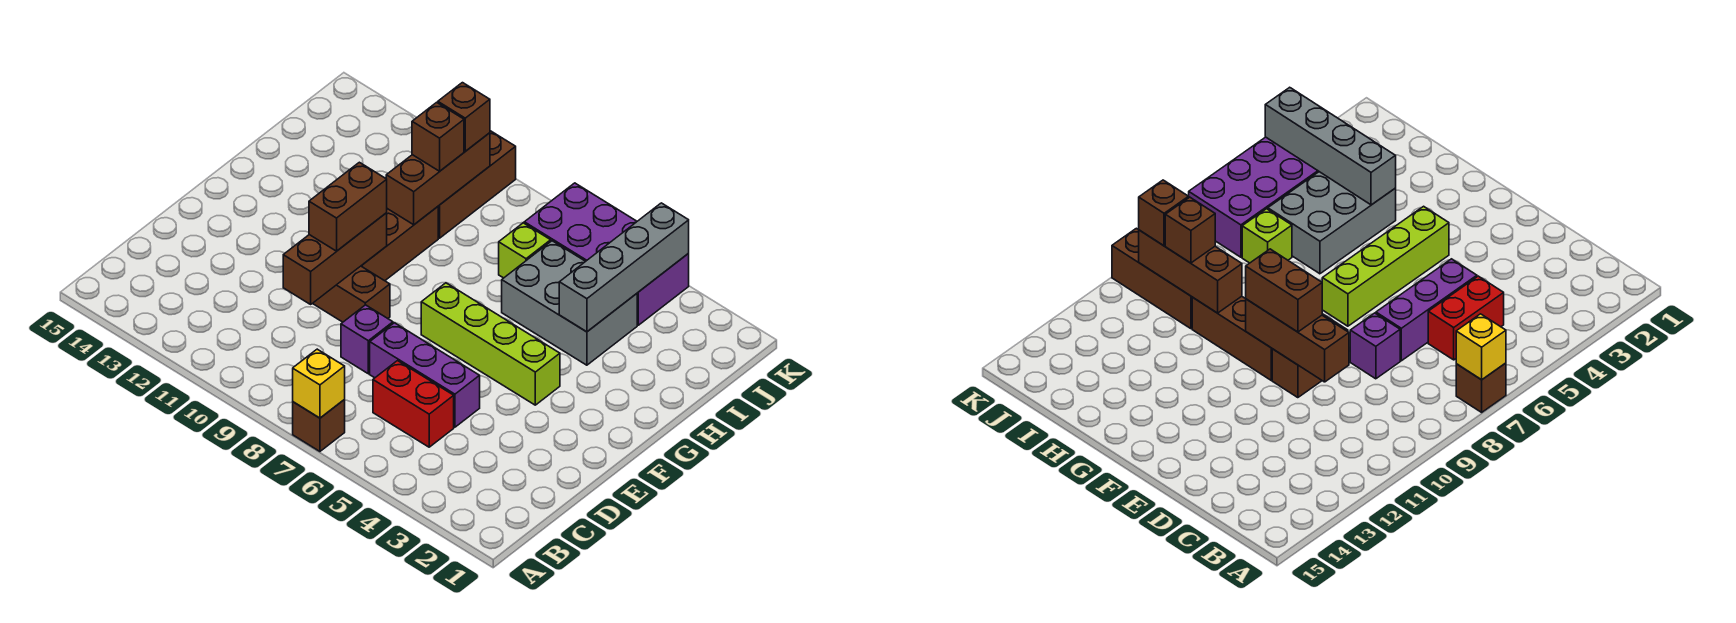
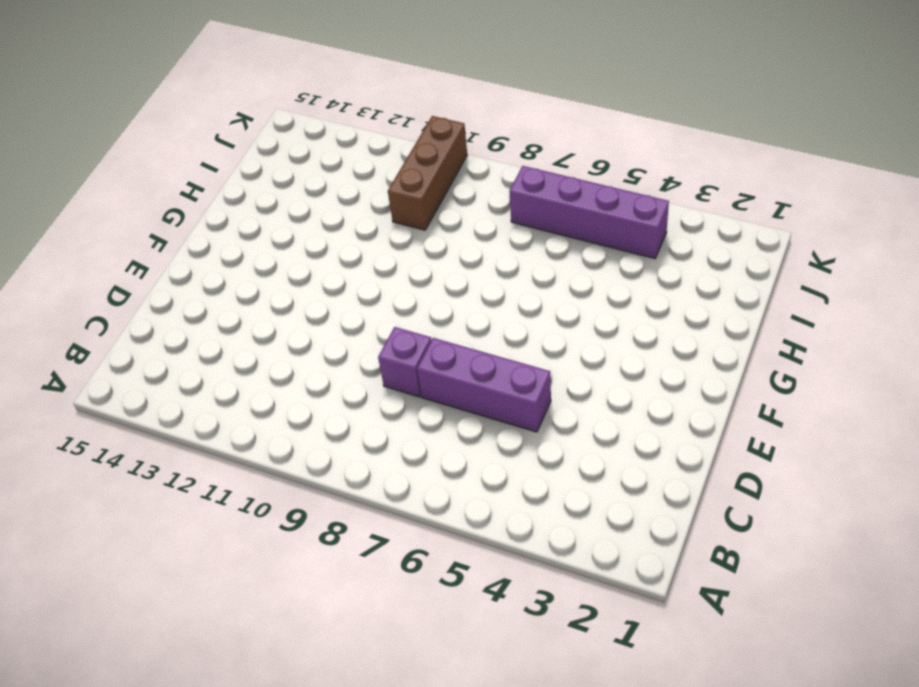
purple brick J4:J7 level 1 -> purple brick J4:K7 level 1
none -> brown brick A7 level 1
none -> red brick C5:C6 level 1
none -> brown brick E9:E10 level 1

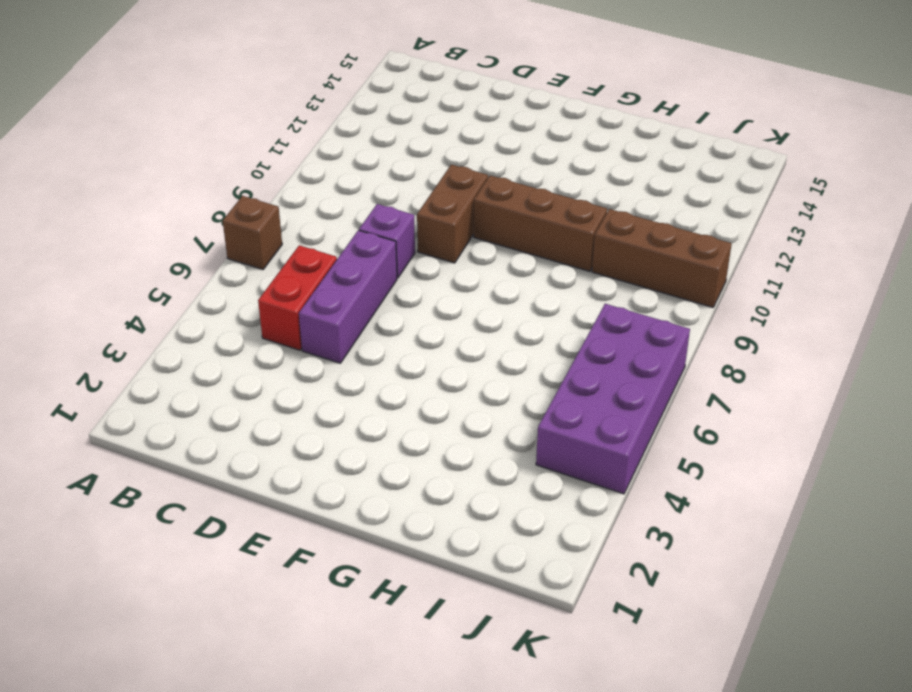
none -> lime brick F4:F7 level 1
none -> grey brick H4:I6 level 1
none -> lime brick I7 level 1

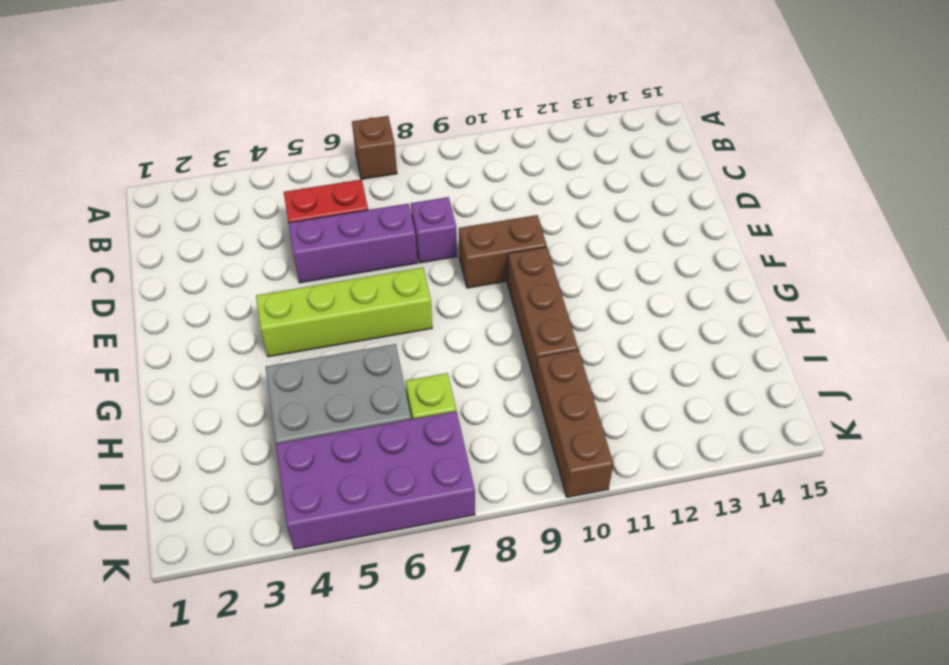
none -> yellow brick A7 level 2
none -> brown brick D10:F10 level 2
none -> grey brick H4:K4 level 2

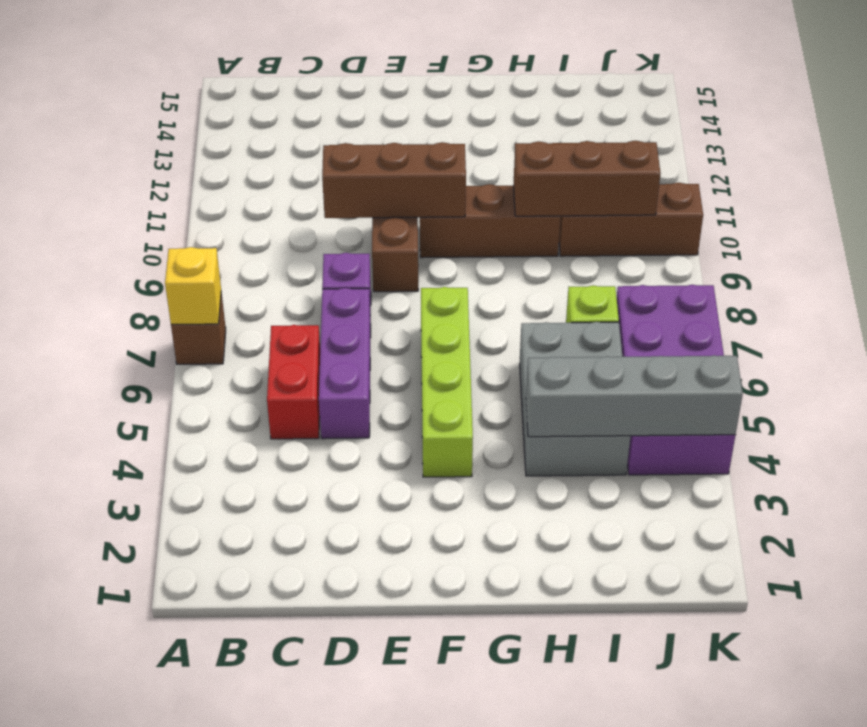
none -> brown brick E10:F10 level 3
none -> brown brick I10 level 3
none -> brown brick J10 level 3

